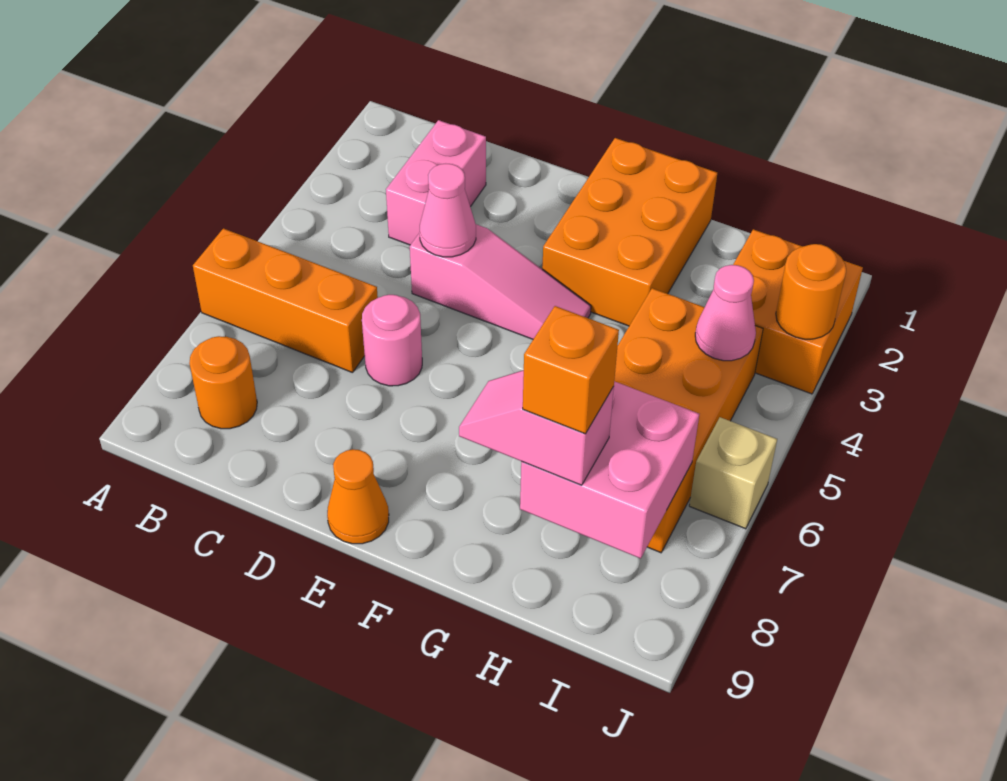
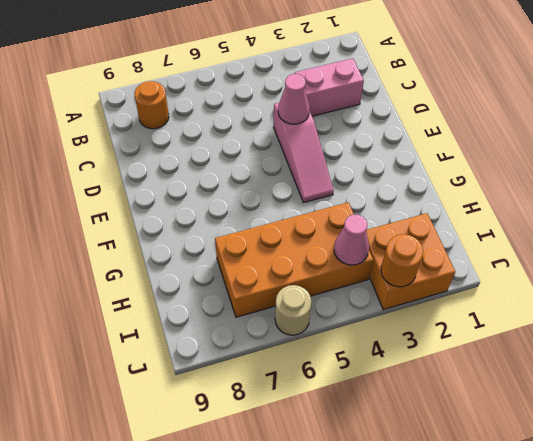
tan round brick J6 level 1 -> tan brick J6 level 1
none -> orange brick A6:C6 level 1
none -> pink round brick D6 level 1
none -> orange cone E9 level 1

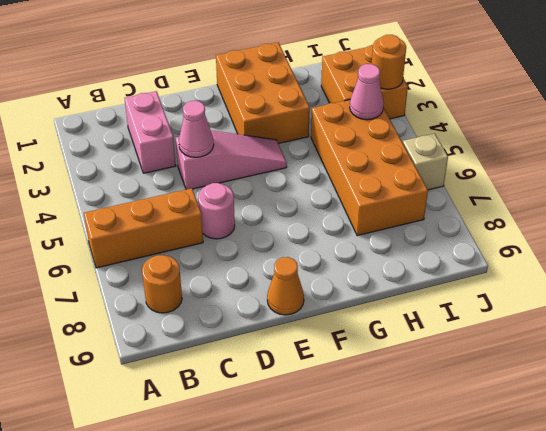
none -> pink brick H7:I8 level 2
none -> pink slope G8:H8 level 3 top H
none -> orange brick H8 level 4

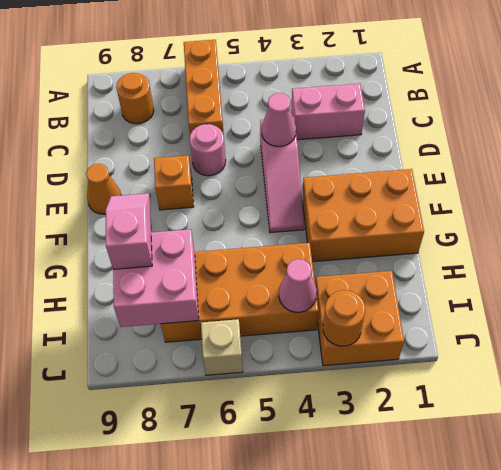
orange brick E7 level 1 -> orange brick H8 level 4

